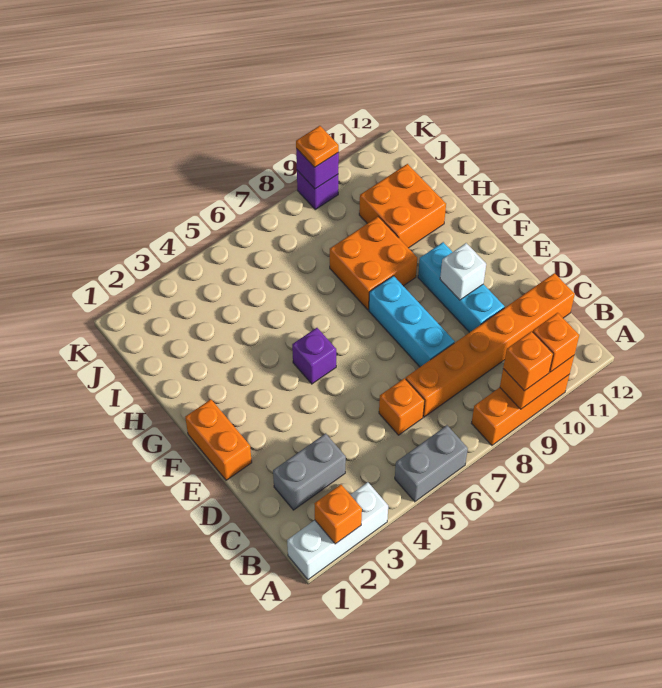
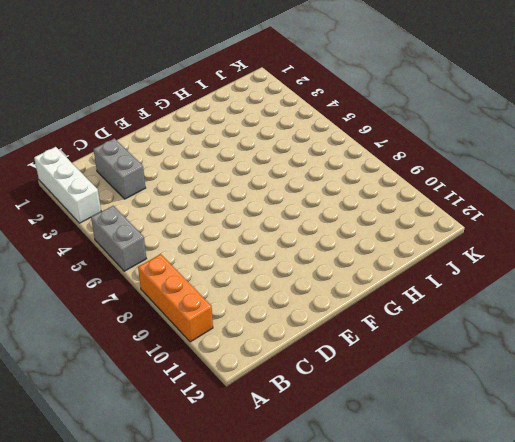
none -> orange brick C6 level 1
none -> orange brick C7:C12 level 1
none -> cyan brick D8:F8 level 1

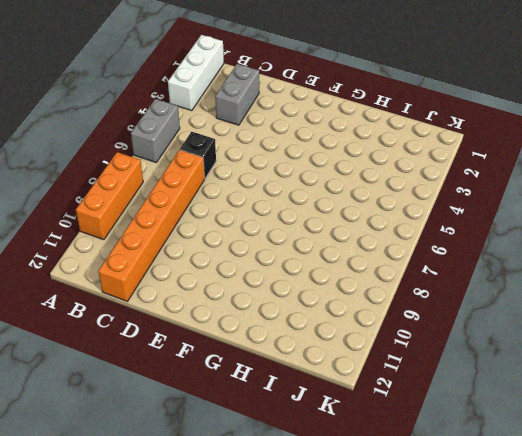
black brick C6 level 1 -> orange brick C6 level 1
none -> cyan brick D8:F8 level 1
none -> cyan brick D10:F10 level 1
none -> orange brick E1:F1 level 1

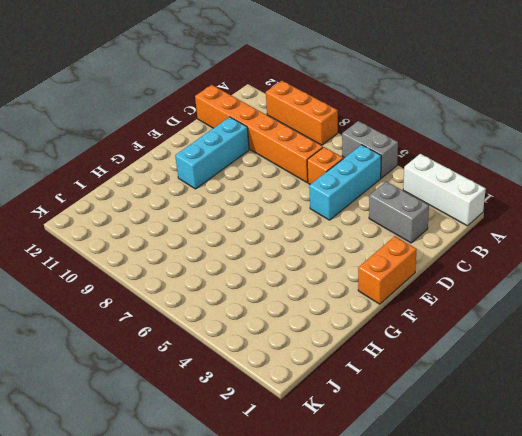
cyan brick B5:D5 level 1 -> cyan brick D8:F8 level 1
none -> purple brick F5 level 1
none -> orange brick G8:H9 level 1
none -> orange brick H10:I11 level 1

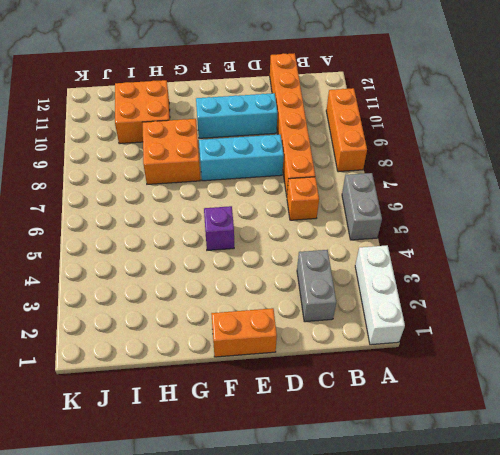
none -> purple brick K9 level 1
none -> orange brick A2 level 2
none -> orange brick A9:A10 level 2

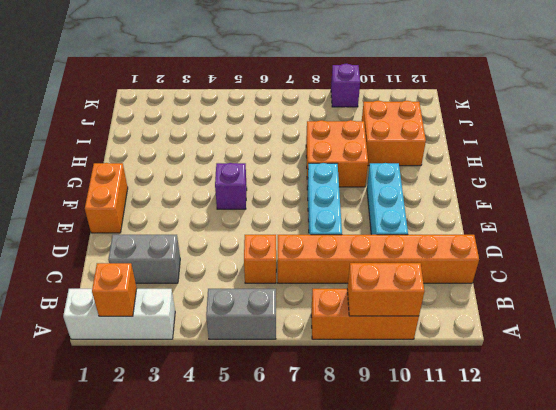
none -> white brick E10 level 2
none -> purple brick K9 level 2
none -> orange brick A9 level 3

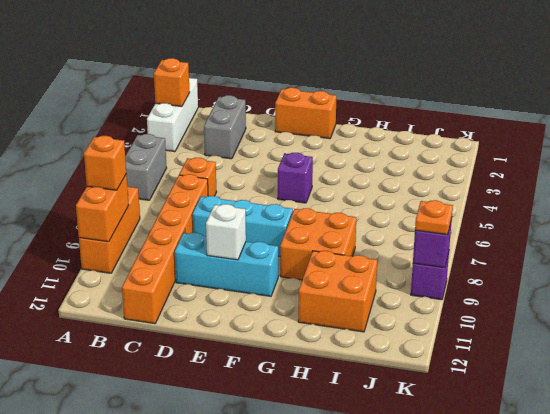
none -> orange brick A10 level 3

